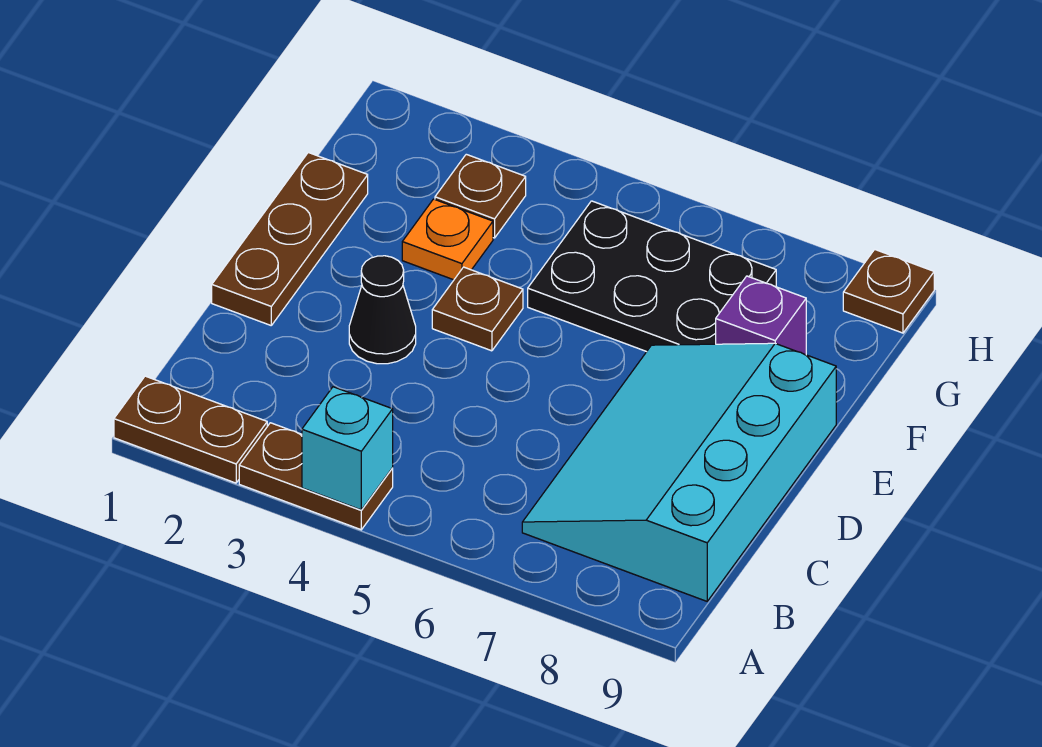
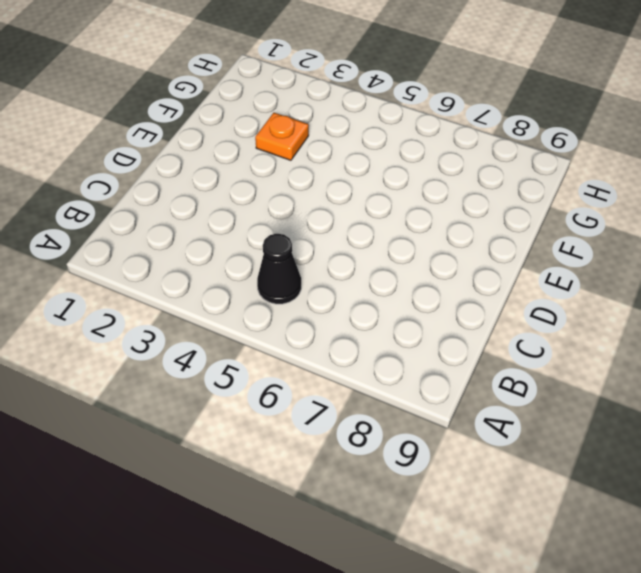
black cone B5 level 1 -> black cone D3 level 1
none -> brown plate A1:A2 level 1
none -> brown plate A3:A4 level 1
none -> cyan slope B7:E9 level 1 top 9

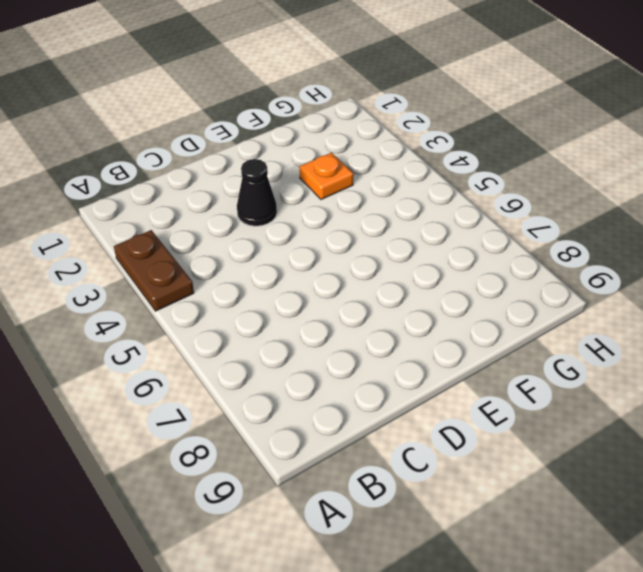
none -> brown plate A1:A2 level 1
none -> cyan slope B7:E9 level 1 top 9
none -> brown plate D1:F1 level 1

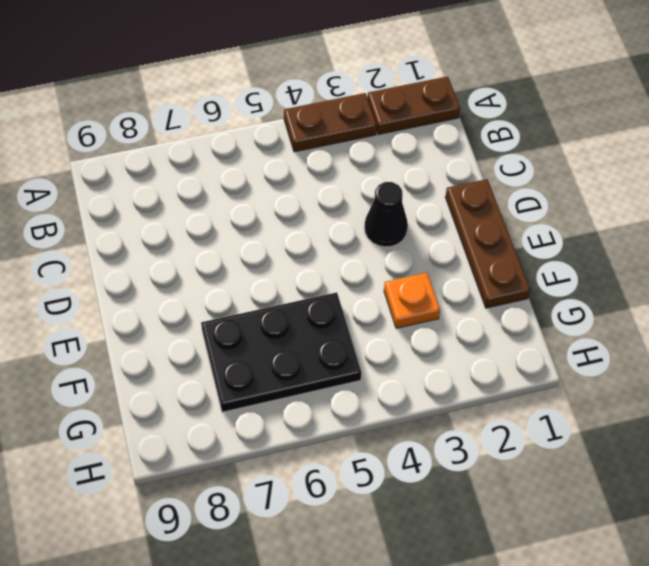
none -> cyan slope B7:E9 level 1 top 9
none -> brown plate E4 level 1
none -> purple brick F8 level 1

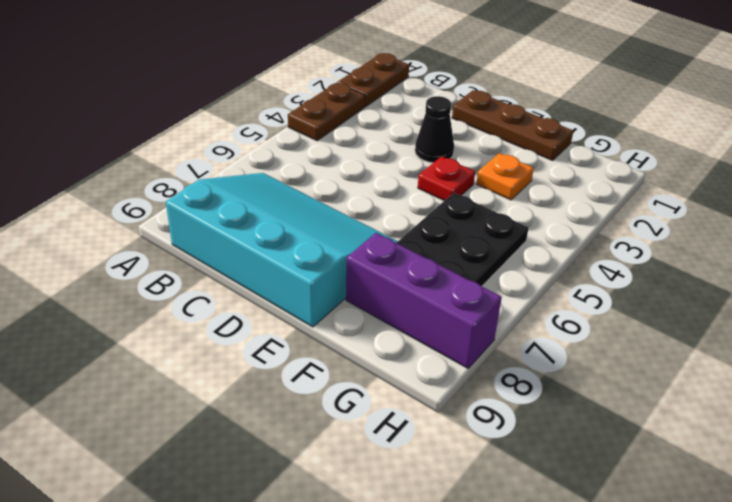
red plate E4 level 1 -> brown plate E4 level 1
purple brick F8:H8 level 1 -> purple brick F8 level 1
none -> brown plate G3 level 1
none -> brown plate H9 level 1
none -> cyan brick A4 level 2

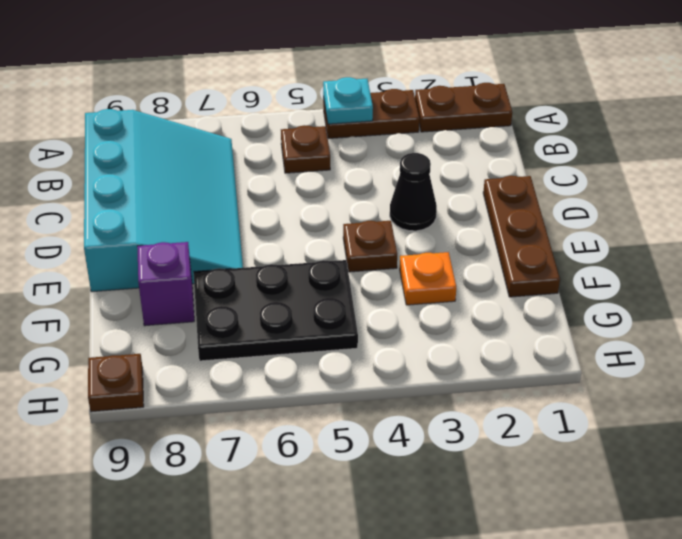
cyan plate A4 level 2 -> cyan brick A4 level 2
brown plate B5 level 1 -> brown plate G3 level 1

